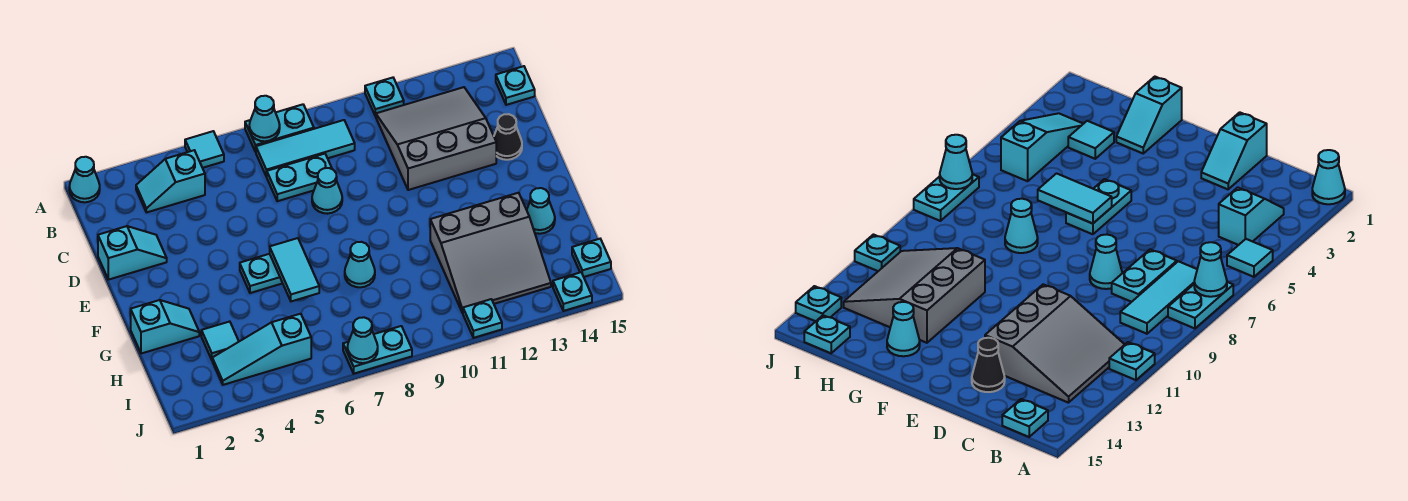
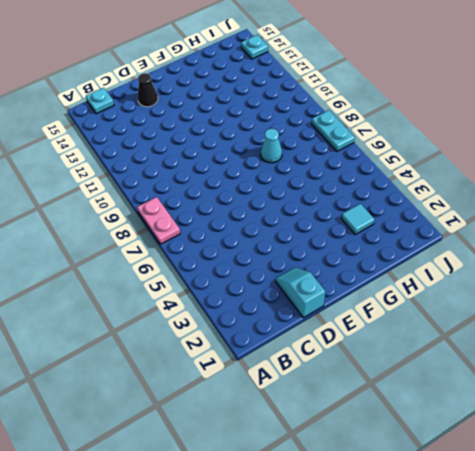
pink plate A7:A8 level 1 -> cyan plate A7:A8 level 1
none -> cyan cone A1 level 1
none -> cyan tile A5 level 1
none -> cyan plate A11 level 1

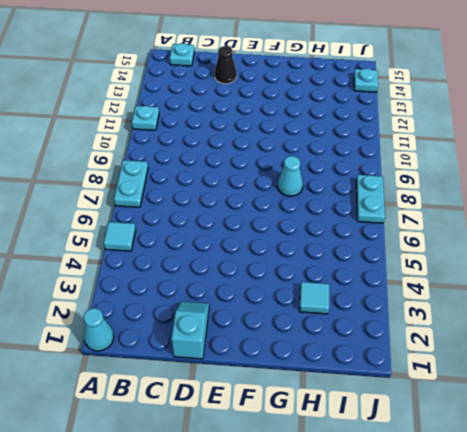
none -> cyan slope B3:B4 level 1 top 4
none -> cyan tile B7:B9 level 1
none -> grey slope B11:D13 level 1 top D

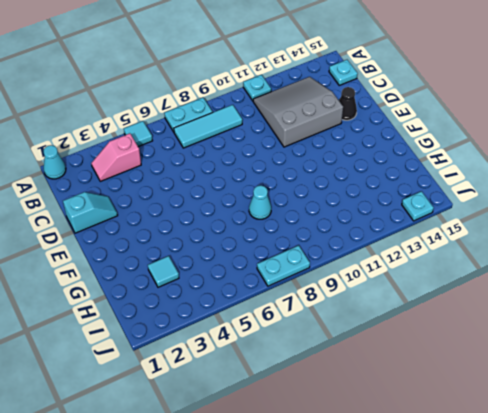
pink slope B3:B4 level 1 top 4 -> cyan slope B3:B4 level 1 top 4
none -> cyan plate C7:C8 level 1
none -> cyan cone D8 level 1
none -> cyan plate F5:F6 level 1

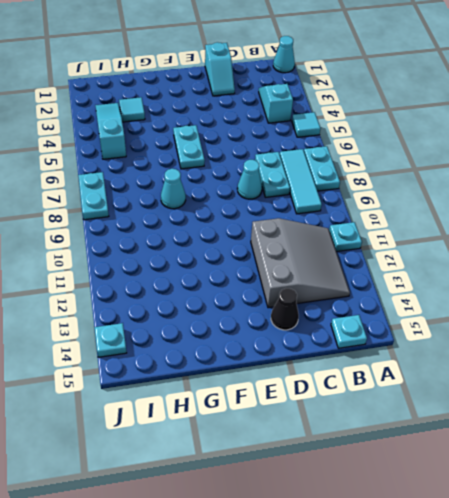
none -> cyan slope G1:G2 level 1 top 1
none -> grey slope G11:I13 level 1 top G
none -> cyan cone G14 level 1

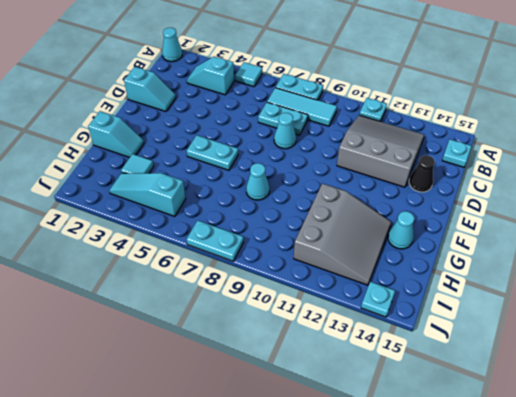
grey slope G11:I13 level 1 top 11 -> grey slope G11:I13 level 1 top G
none -> cyan plate I15 level 1
none -> cyan plate J11 level 1
none -> cyan cone A7 level 2

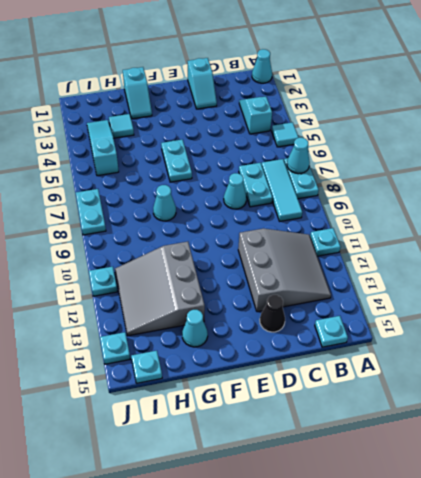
none -> cyan tile F6:G6 level 2
none -> cyan cone J7 level 2

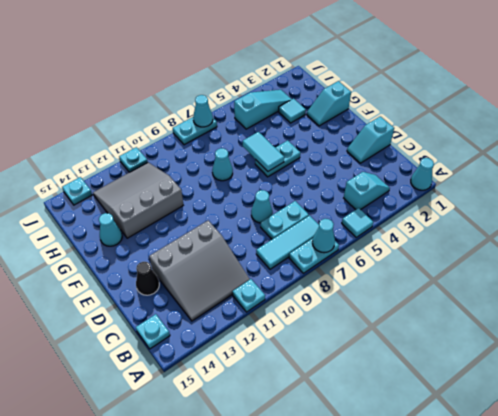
none -> cyan plate I15 level 1

